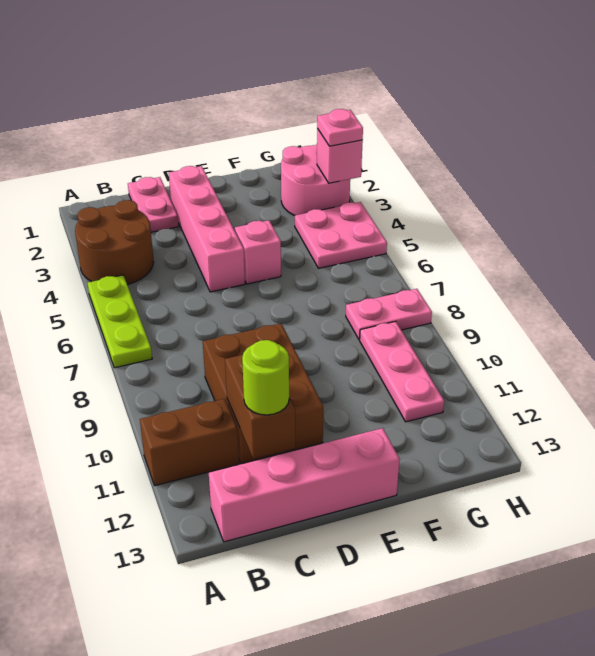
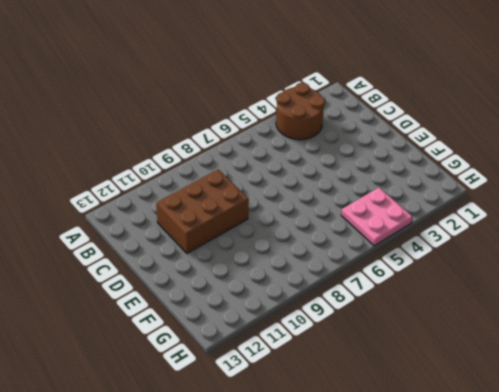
none -> lime plate A5:A7 level 1
none -> brown brick A11:B11 level 1
none -> pink brick B13:E13 level 1

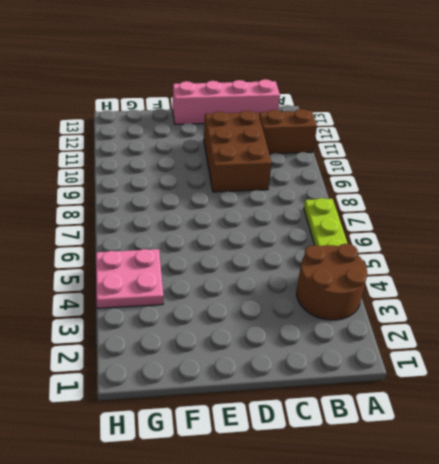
none -> pink plate C1:C2 level 1
none -> pink brick D2:D5 level 1
none -> pink brick E5 level 1

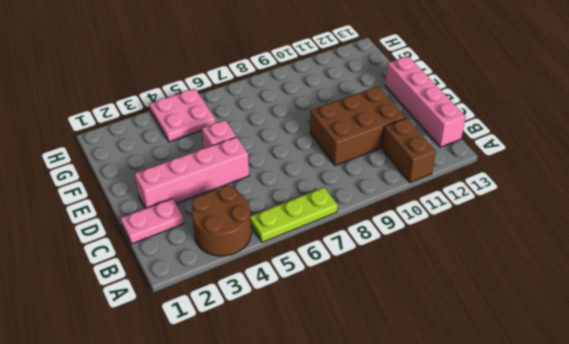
none -> pink round brick G2:H3 level 1
none -> pink plate G8:H8 level 1
none -> pink plate G9:G11 level 1

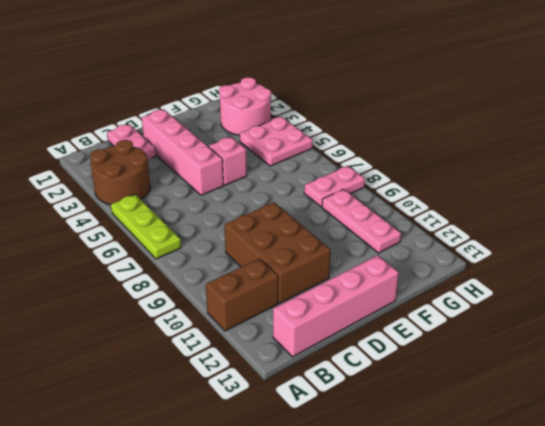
none -> brown brick C11:C12 level 2
none -> pink brick H3 level 2
none -> lime round brick C12 level 3

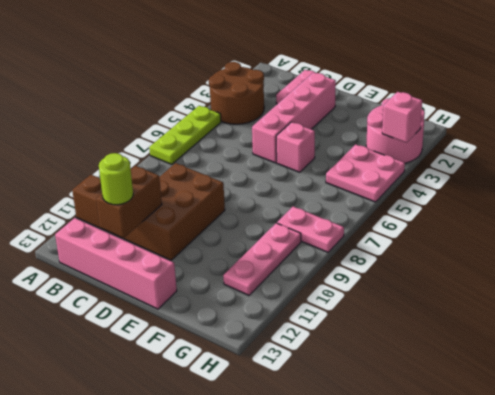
none -> pink plate H3 level 3

